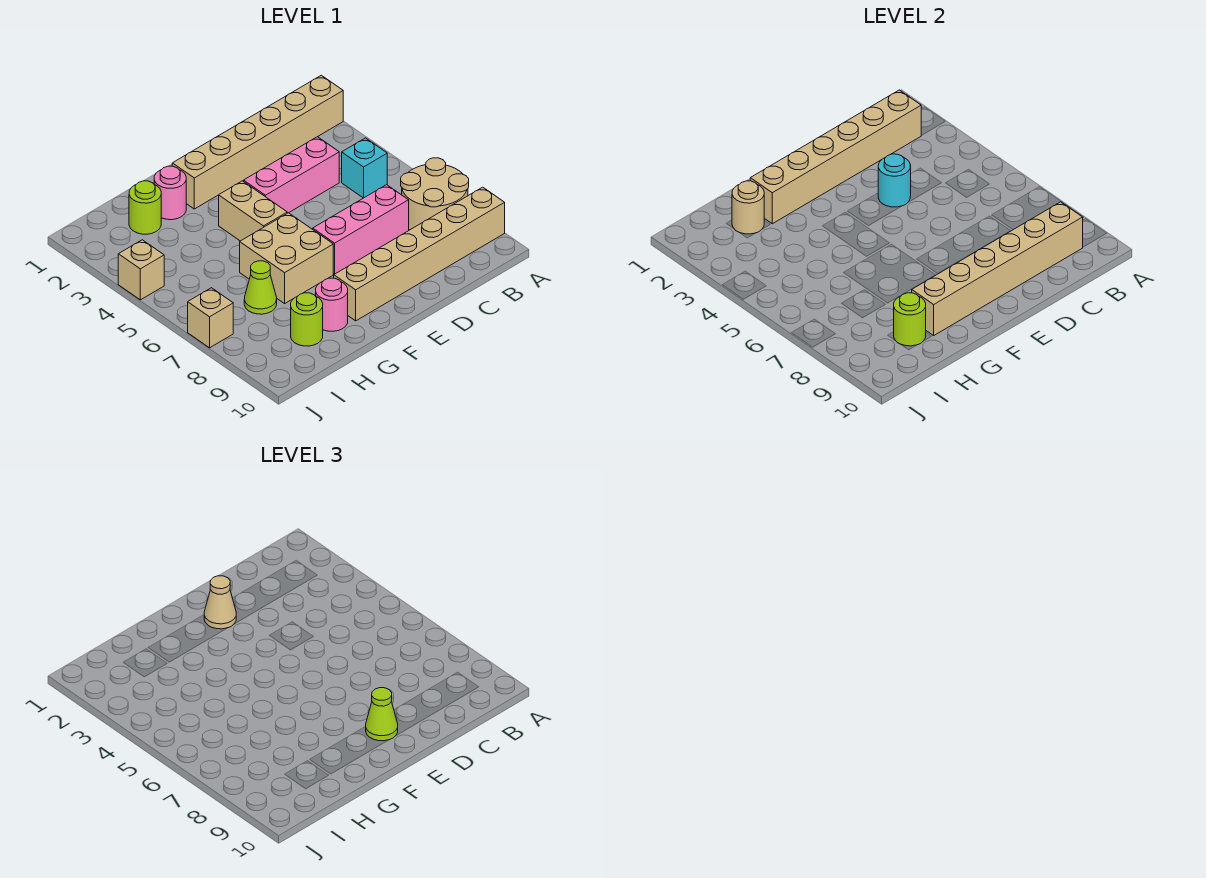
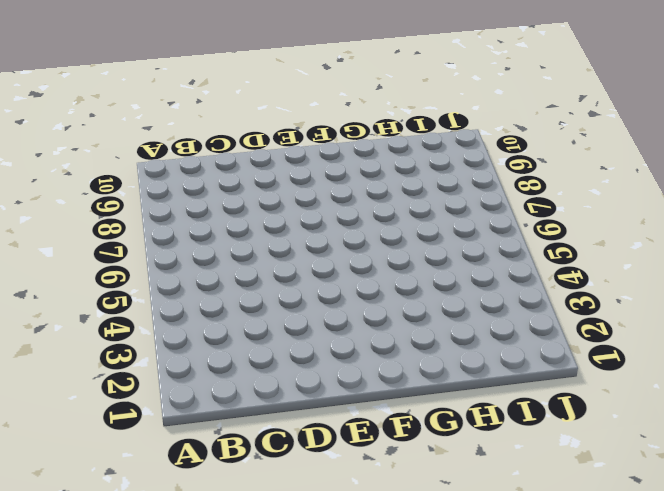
none -> tan brick A2:F2 level 1
none -> tan round brick A7:B8 level 1
none -> tan brick A9:F9 level 1

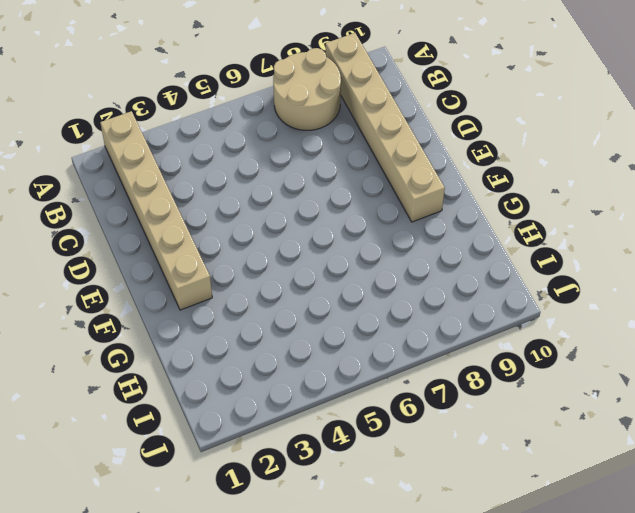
none -> cyan brick B5 level 1
none -> pink brick C4:E4 level 1
none -> pink brick C7:E7 level 1

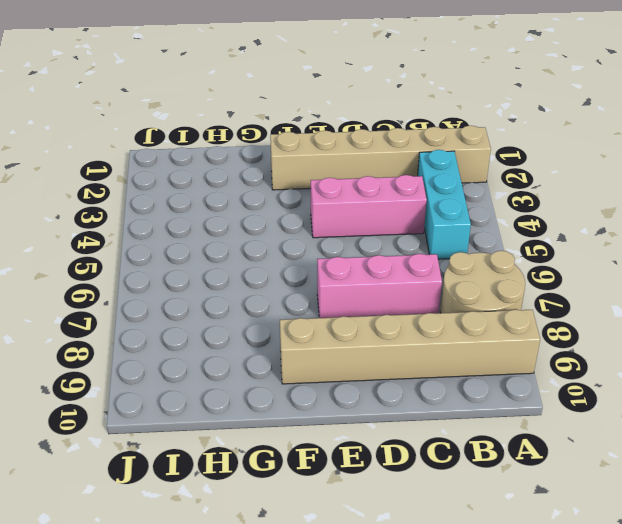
cyan brick B3:B5 level 1 -> cyan brick B5 level 1
none -> tan brick F4:F5 level 1
none -> tan brick F6:G7 level 1
none -> pink round brick G2 level 1

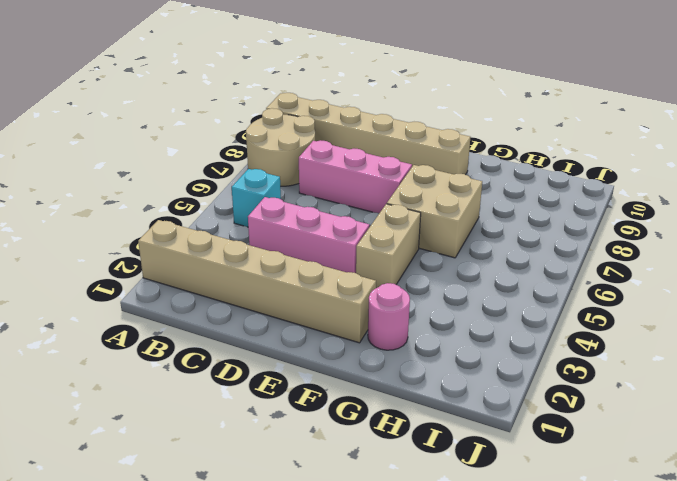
none -> pink round brick G9 level 1
none -> lime round brick H2 level 1
none -> lime cone H7 level 1

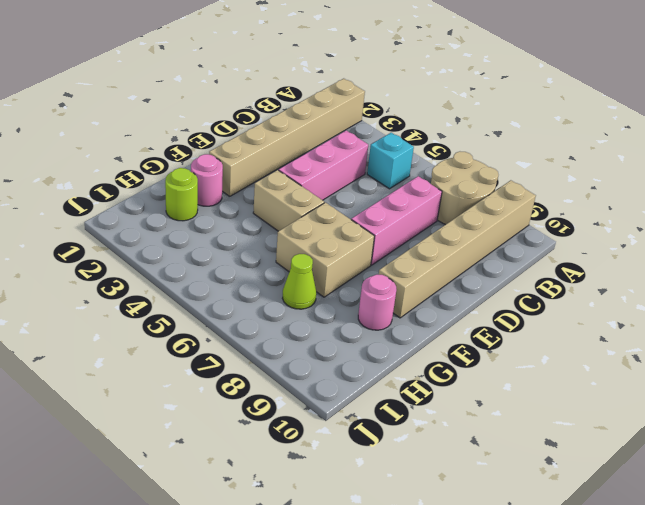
none -> lime round brick H9 level 1
none -> tan brick J4 level 1
none -> tan brick J7 level 1

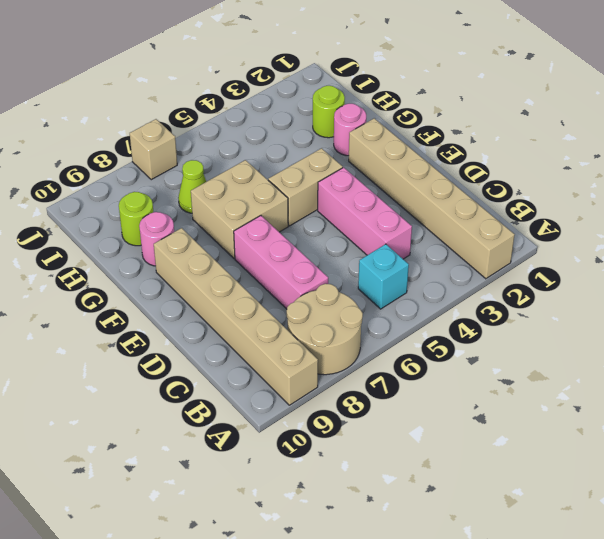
none -> tan brick J4 level 1
none -> tan brick B2:G2 level 2
none -> tan brick B9:G9 level 2

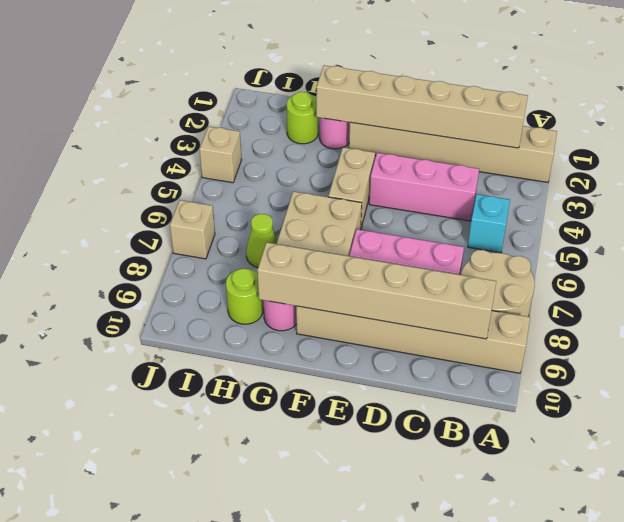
none -> cyan round brick D4 level 2
none -> tan round brick H2 level 2
none -> lime round brick H9 level 2

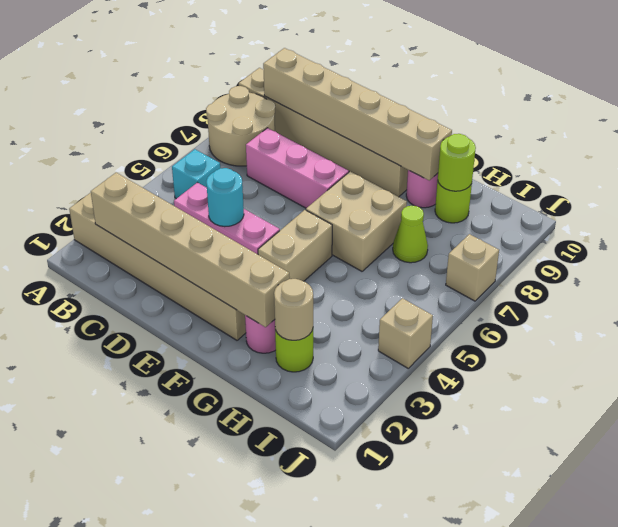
none -> tan cone E2 level 3
none -> lime cone E9 level 3

